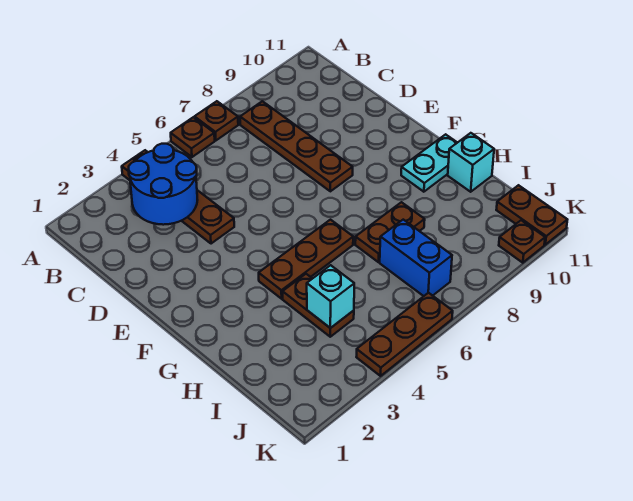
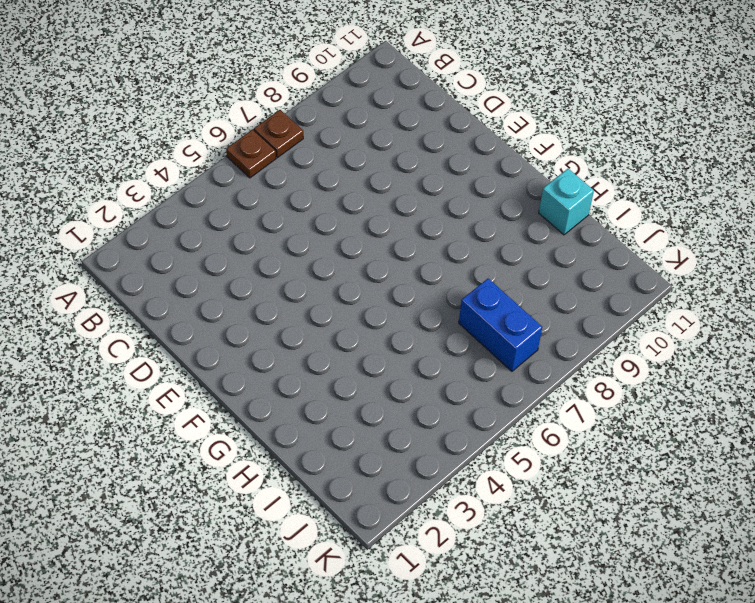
none -> brown plate A4:D4 level 1
none -> brown plate B8:E8 level 1
none -> brown plate G4:G6 level 1

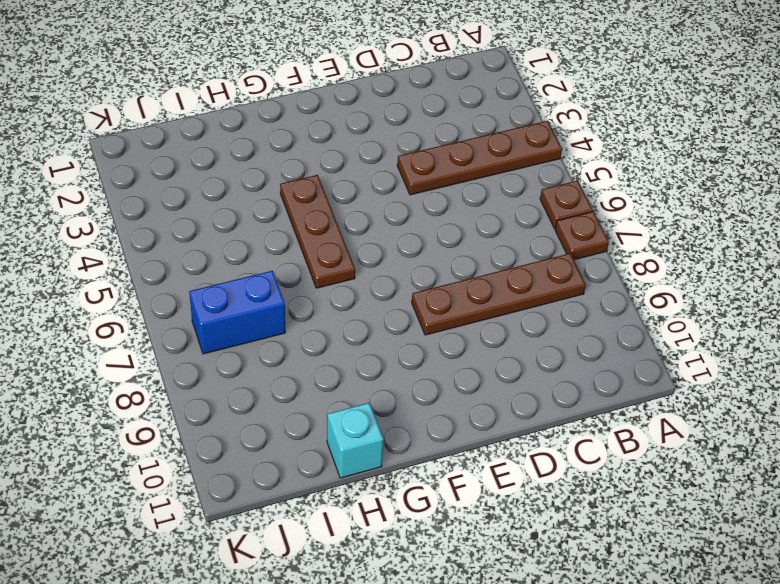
none -> cyan plate G10:G11 level 1
none -> brown plate H4:I4 level 1
none -> brown plate H7:H8 level 1

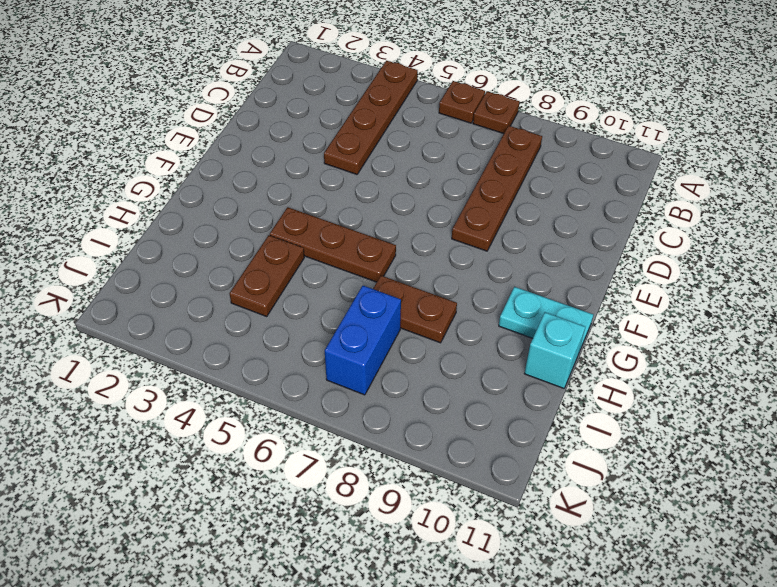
none -> brown plate J11:K11 level 1
none -> brown plate K4:K6 level 1
none -> brown plate K10 level 1

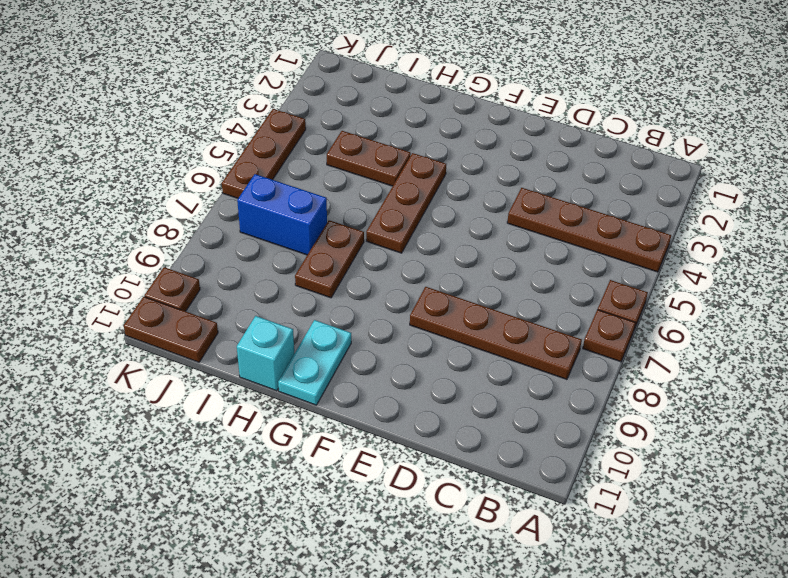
none -> blue round brick B3:C4 level 2
none -> cyan brick I4 level 2

